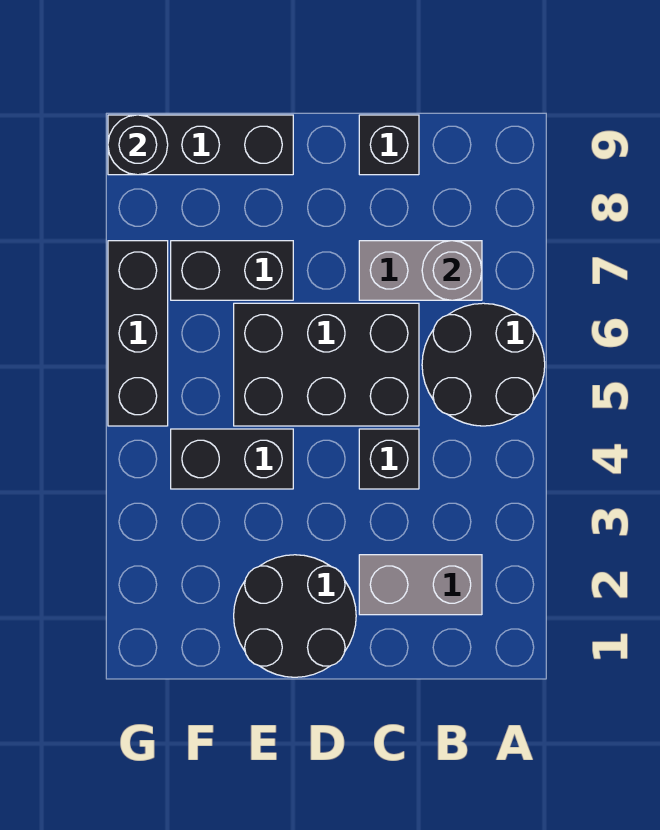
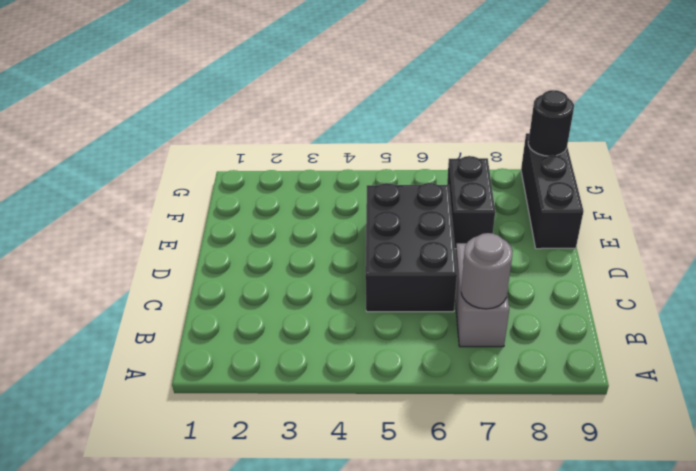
none -> black round brick A5:B6 level 1
none -> grey brick B2:C2 level 1
none -> black brick C4 level 1

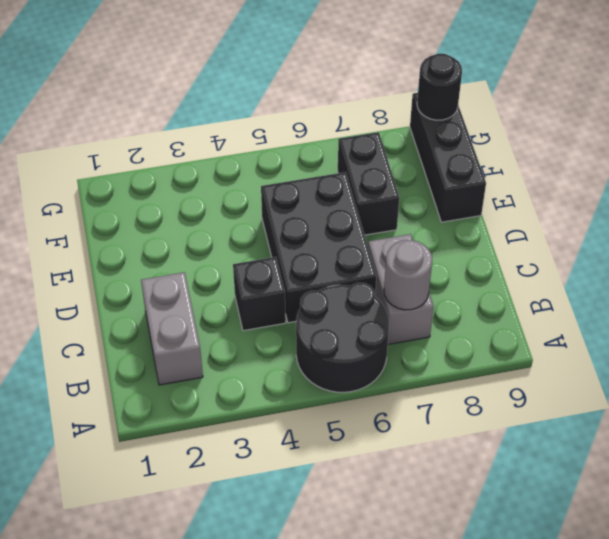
none -> black brick C9 level 1
none -> black round brick D1:E2 level 1
none -> black brick E4:F4 level 1

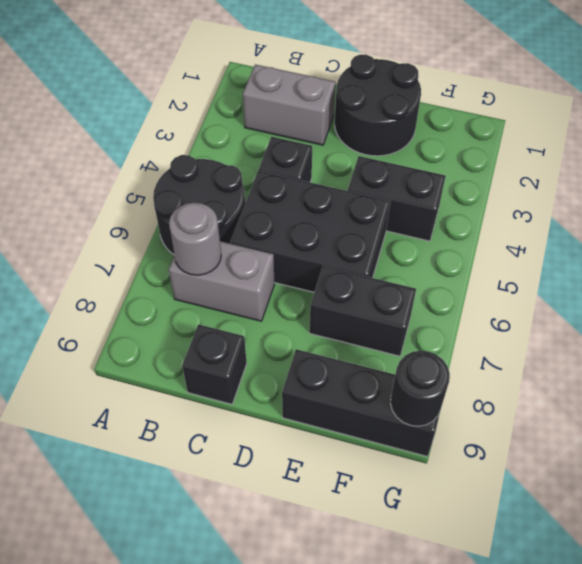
none -> black brick G5:G7 level 1

